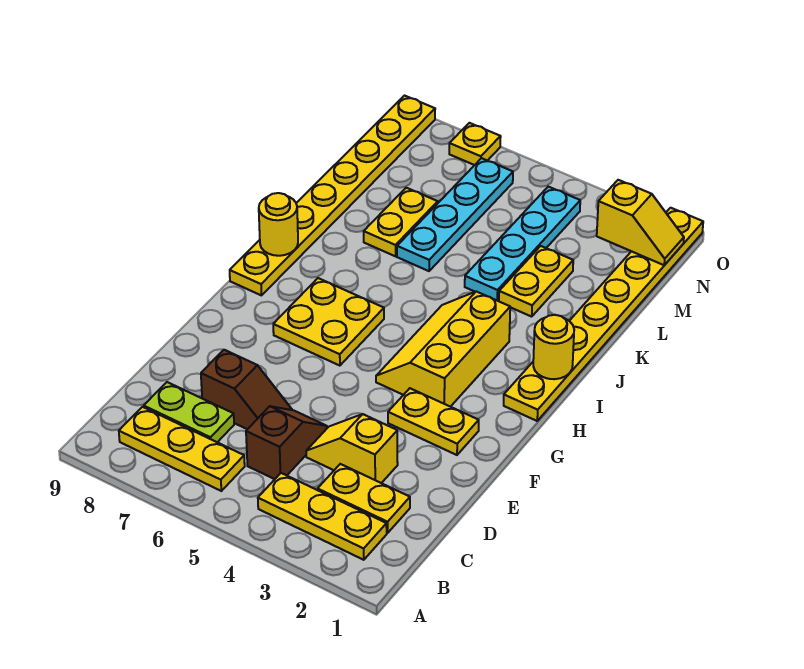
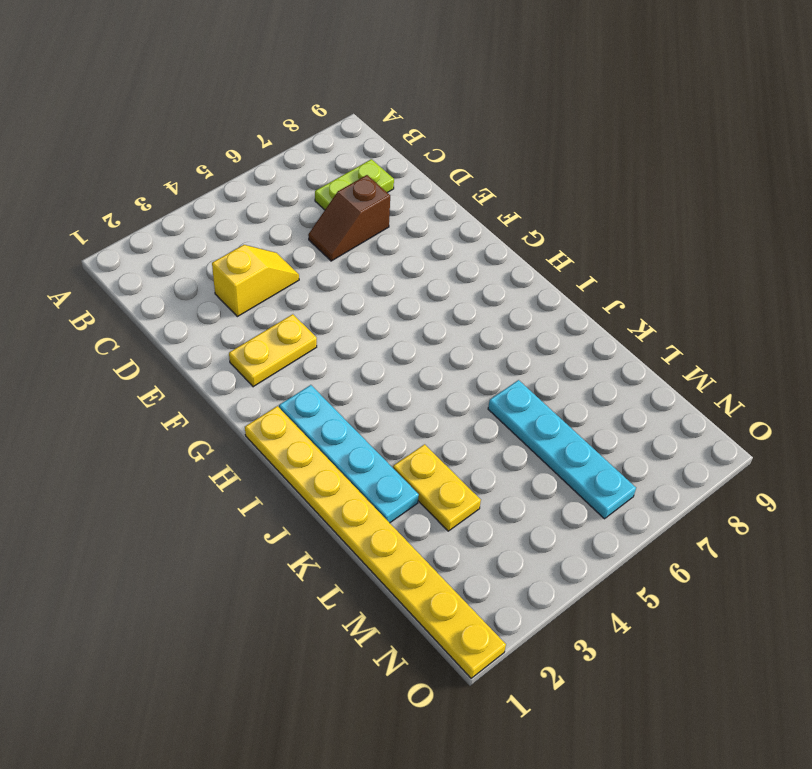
cyan plate H2:K2 level 1 -> cyan plate K4:N4 level 1
none -> yellow plate B2:B4 level 1
none -> yellow plate B6:B8 level 1
none -> yellow plate C2:C3 level 1

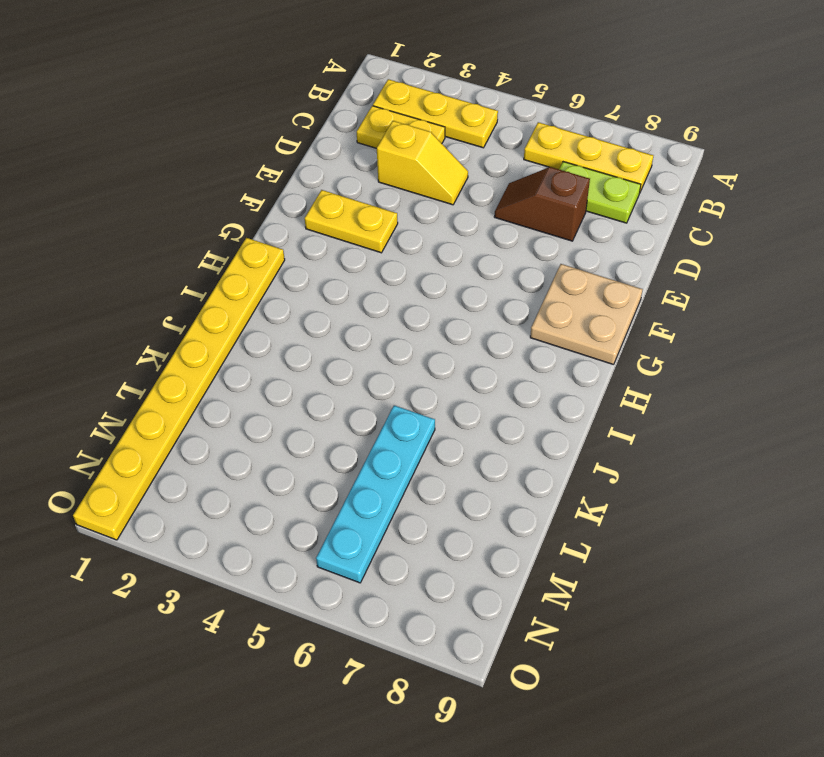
tan plate F8:G9 level 1 -> none
none -> brown slope C5:D5 level 1 top C
none -> yellow slope G3:I4 level 1 top 3
none -> yellow plate G6:H7 level 1

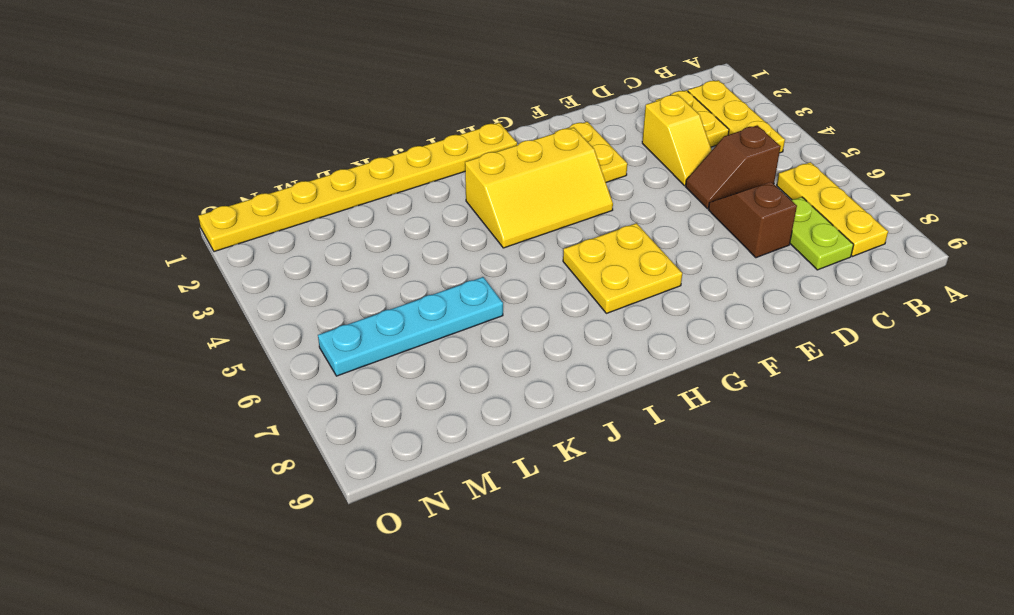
none -> yellow plate H9:O9 level 1
none -> yellow plate K3:L3 level 1
none -> cyan plate K4:N4 level 1

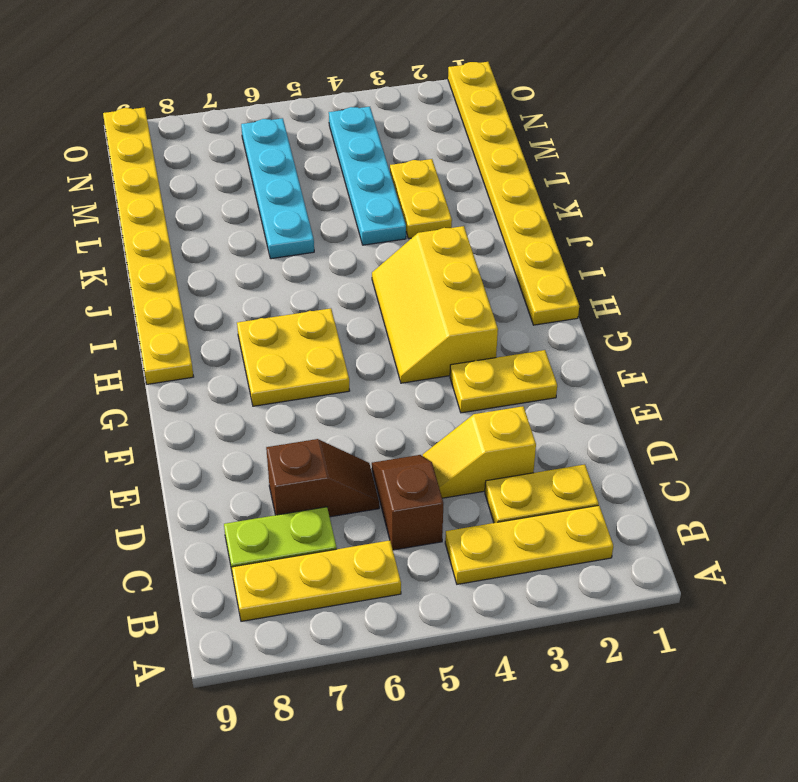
none -> yellow plate K7:L7 level 1
none -> yellow plate O7 level 1
none -> yellow round brick I1 level 2

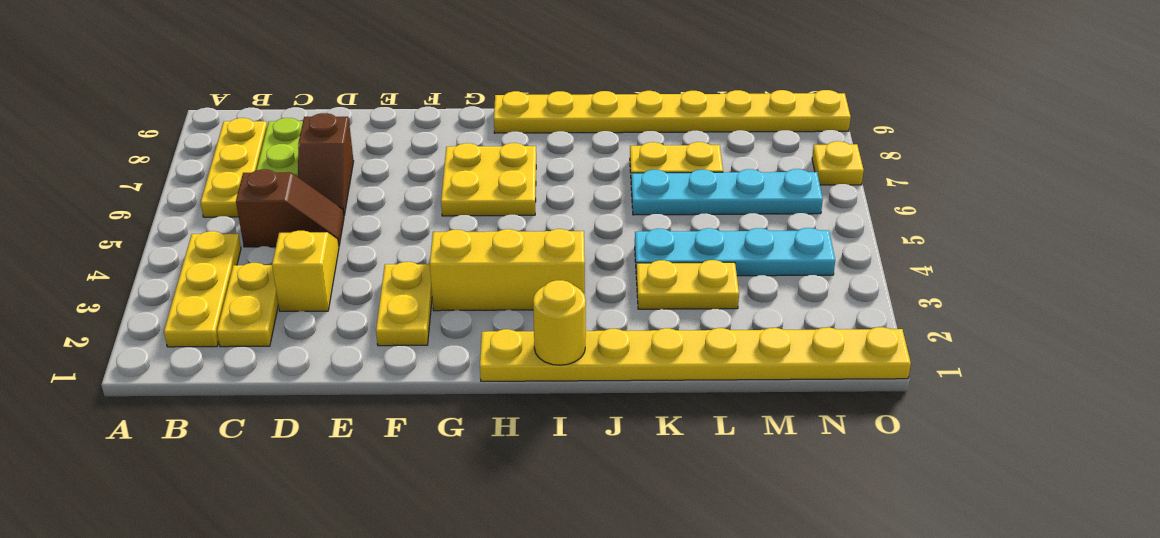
none -> yellow round brick I9 level 2
none -> yellow slope N1:N2 level 2 top 2

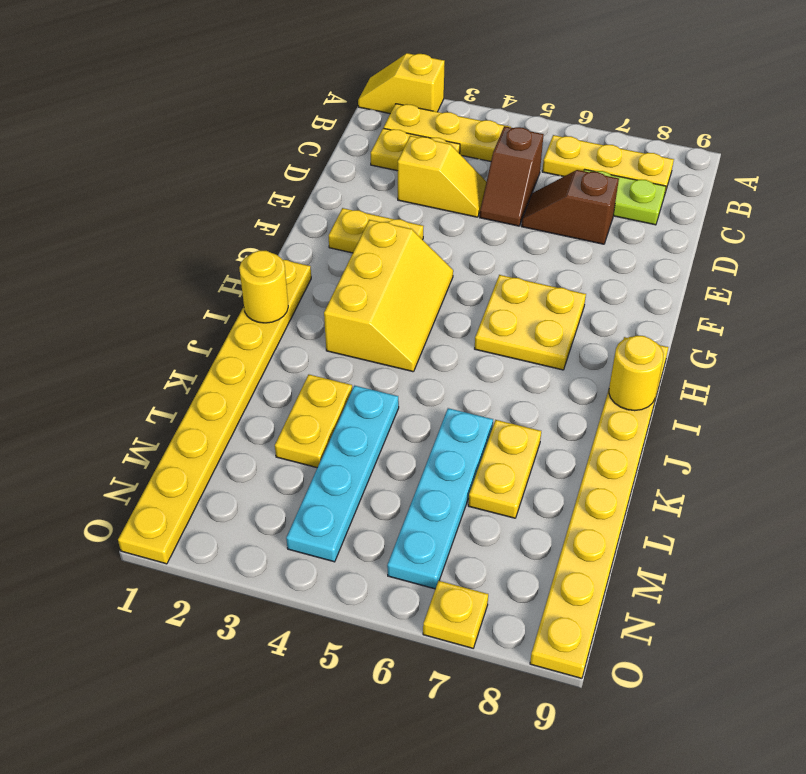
yellow slope A1:A2 level 1 top 2 -> yellow slope N1:N2 level 2 top 2

